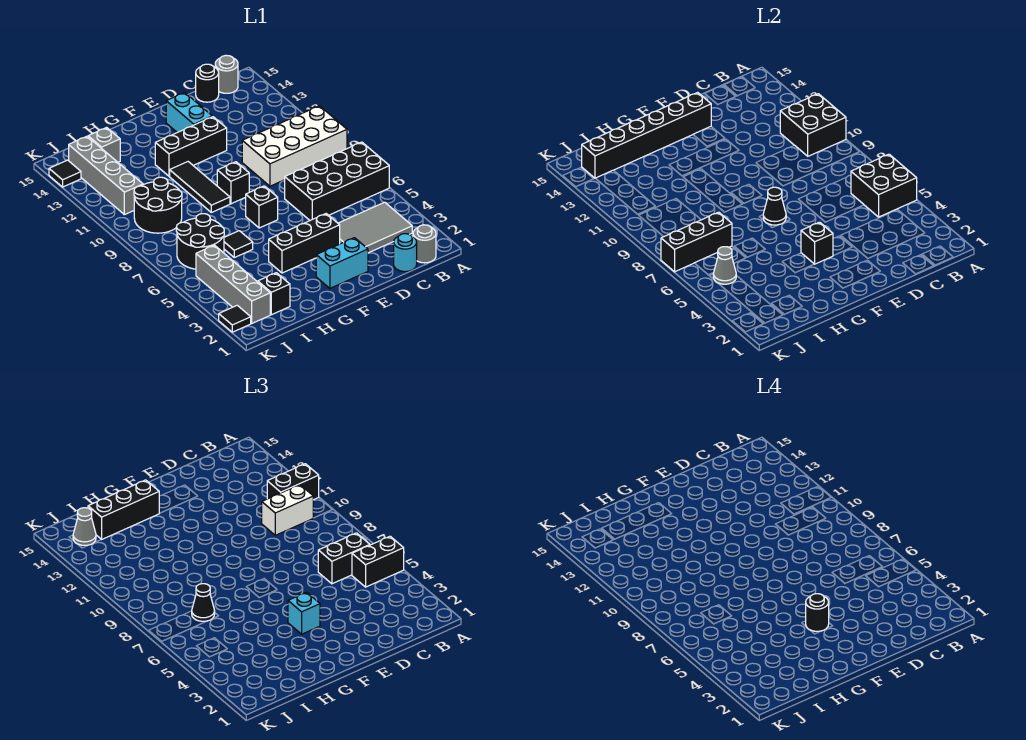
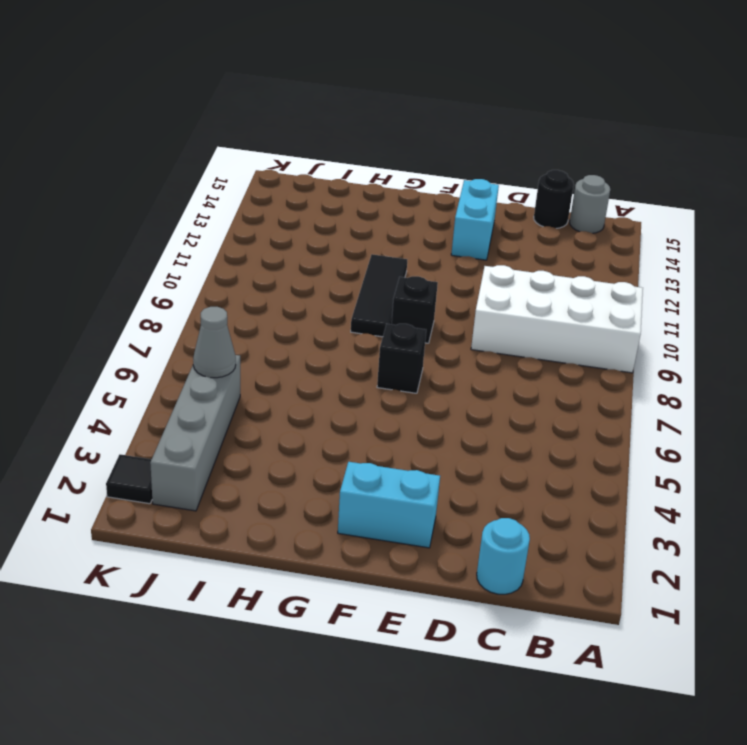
none -> black brick A6:D7 level 1
none -> grey round brick B1 level 1
none -> grey tile B3:D4 level 1
none -> black brick E4:G4 level 1

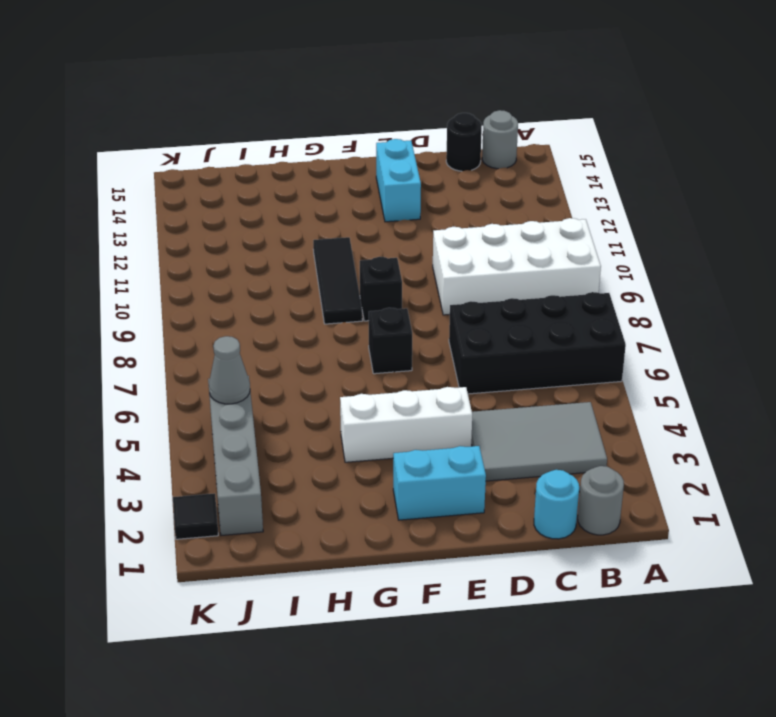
white brick E4:G4 level 1 -> black brick E4:G4 level 1
none -> black brick E12:G12 level 1
none -> black tile H6 level 1
none -> black brick I2 level 1
none -> black round brick I6:J7 level 1

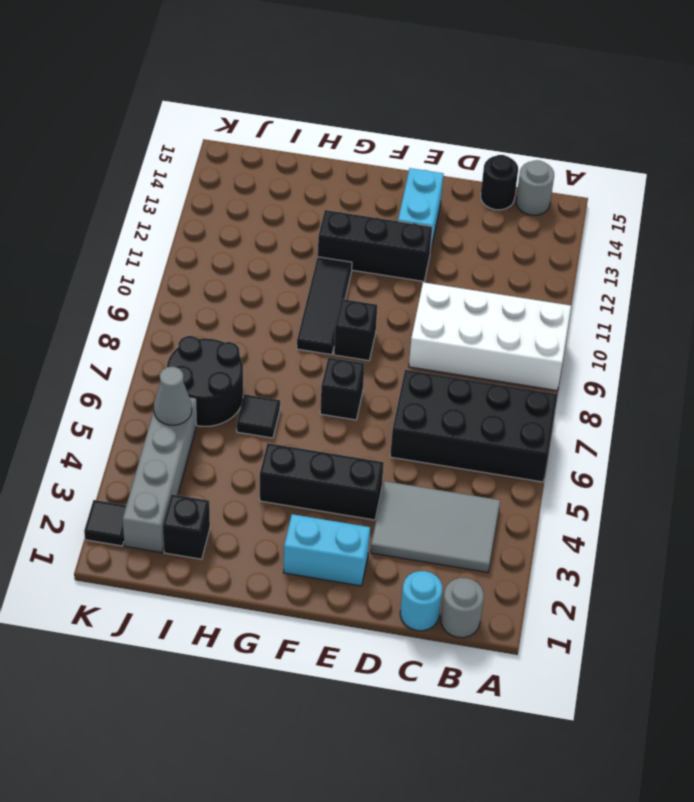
none -> black round brick I9:J10 level 1
none -> grey brick I14 level 1
none -> grey brick J11:J14 level 1
none -> black tile K14 level 1

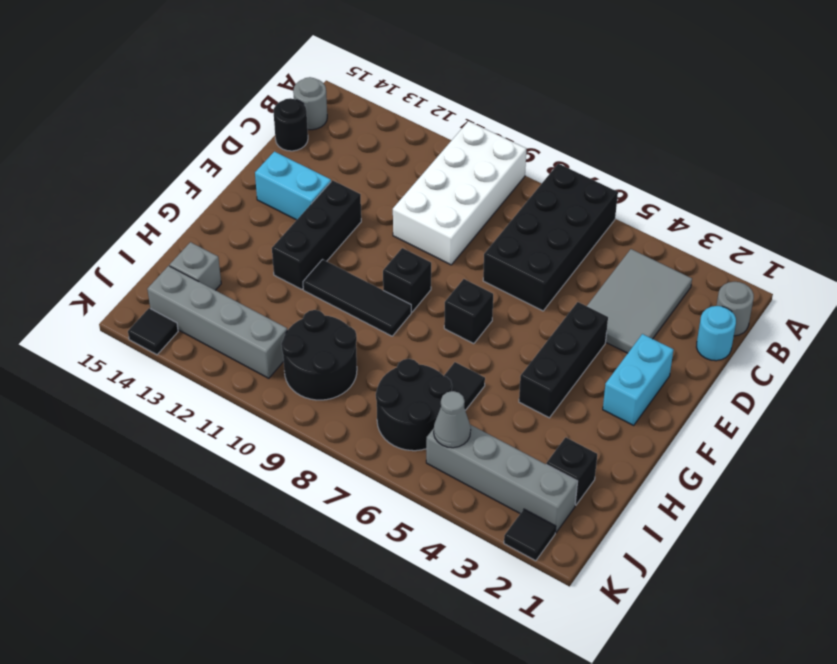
none -> black brick A5:B6 level 2
none -> black brick A10:B11 level 2
none -> black brick E14:J14 level 2
none -> black brick F4 level 2

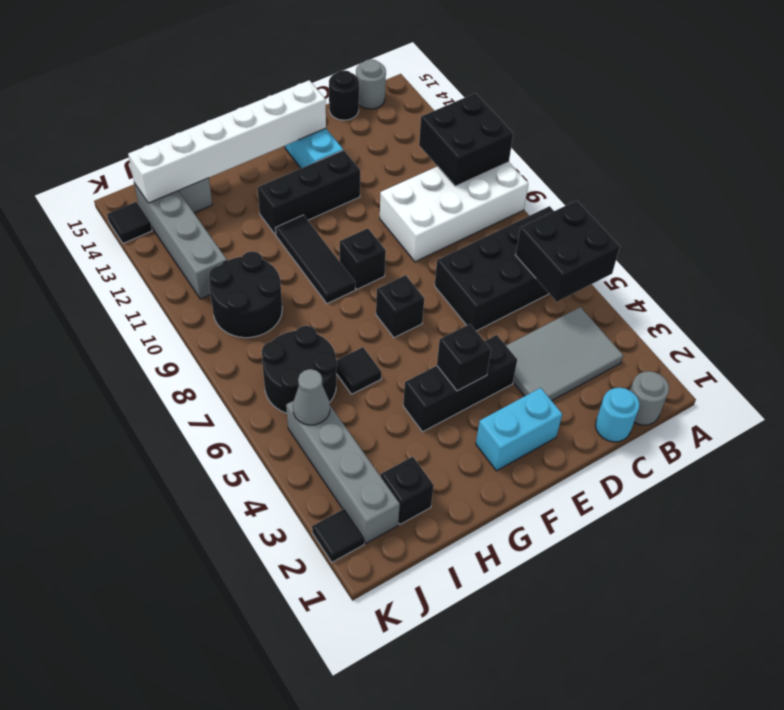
white brick E14:J14 level 2 -> black brick E14:J14 level 2
none -> black cone F7 level 2
none -> black brick I7:K7 level 2
none -> black brick A5:B5 level 3
none -> black brick A11:B11 level 3

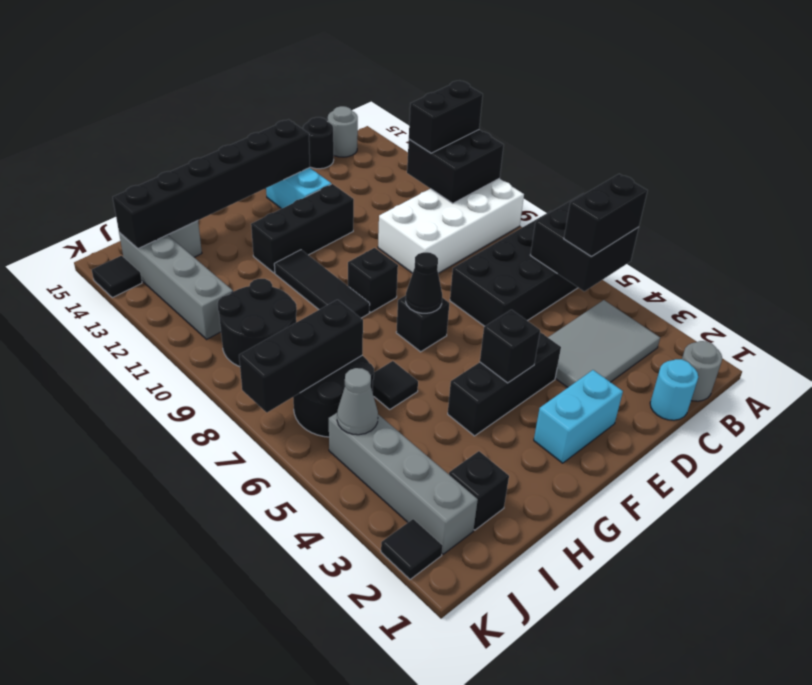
none -> black brick B6:C6 level 3
none -> white brick B10:C10 level 3
none -> cyan brick F4 level 3
none -> black brick G14:I14 level 3

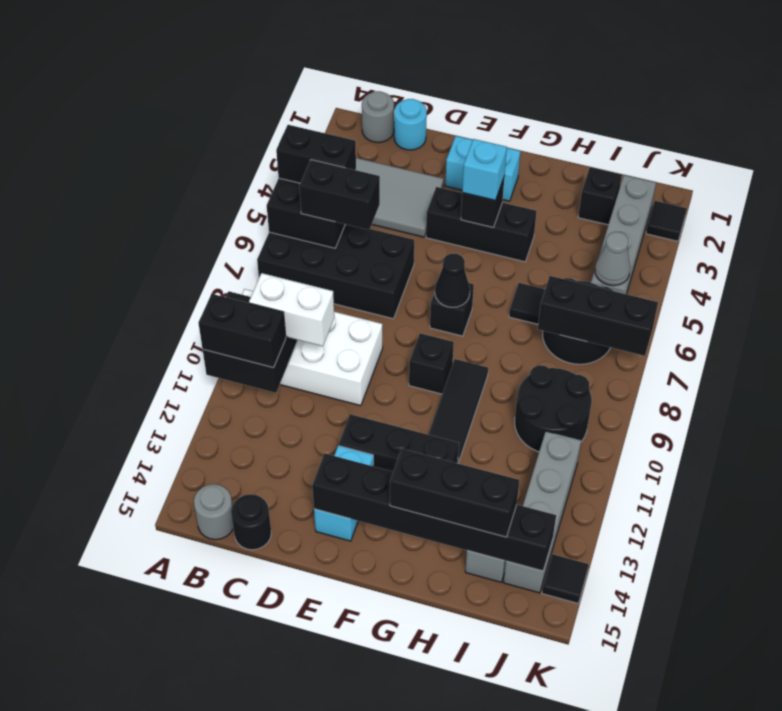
none -> black cone I7 level 3
none -> grey cone J14 level 3
none -> black round brick F4 level 4

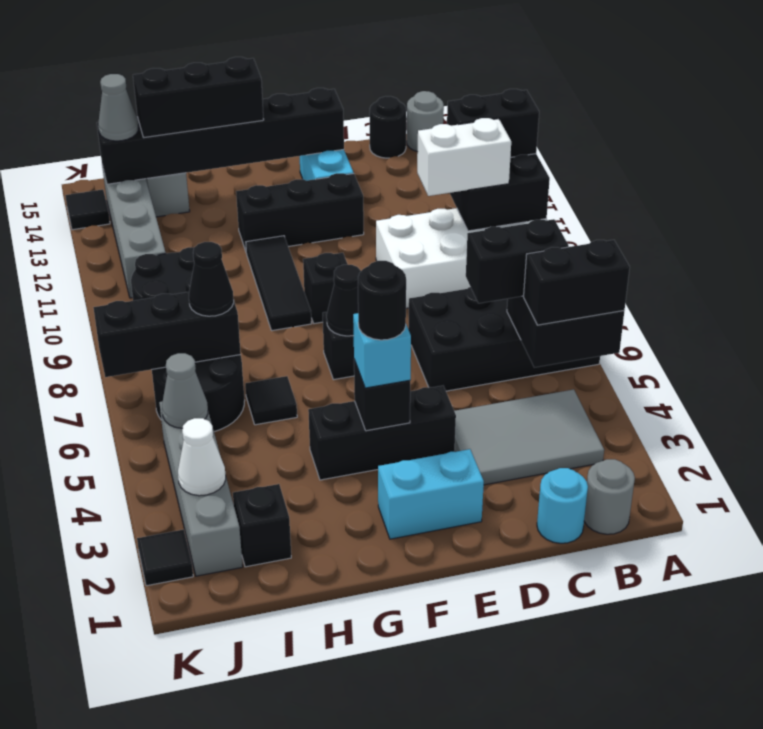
white cone J3 level 2 -> none

